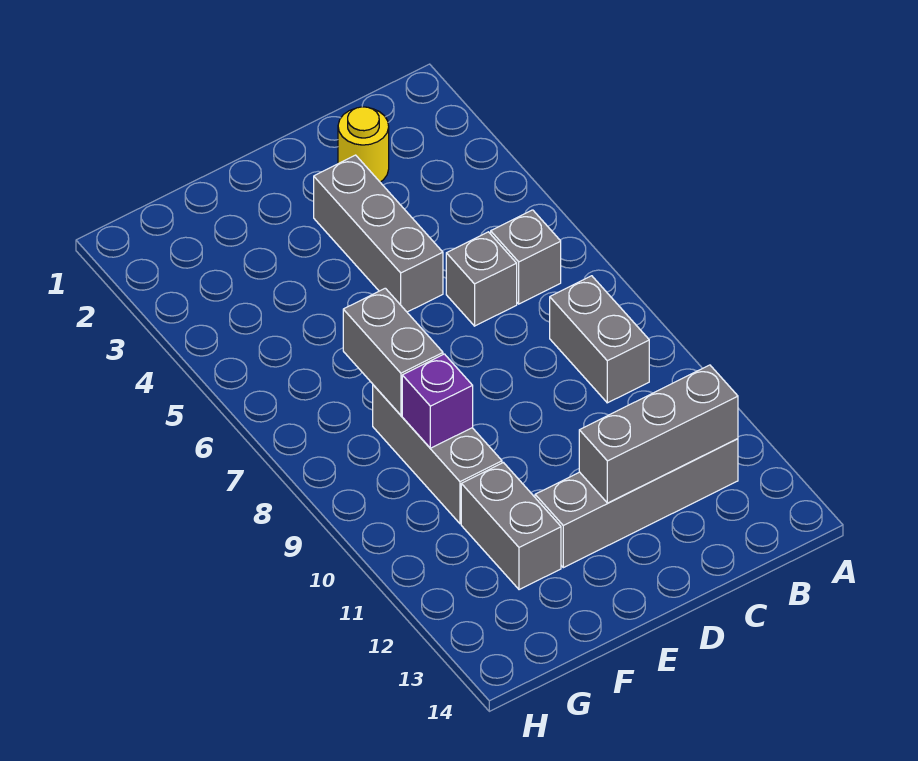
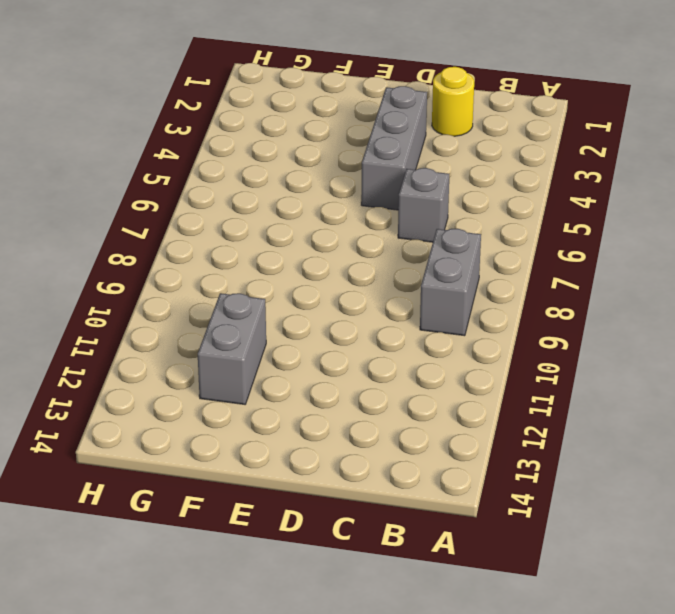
none -> grey brick B6 level 1
none -> grey brick B12:E12 level 1

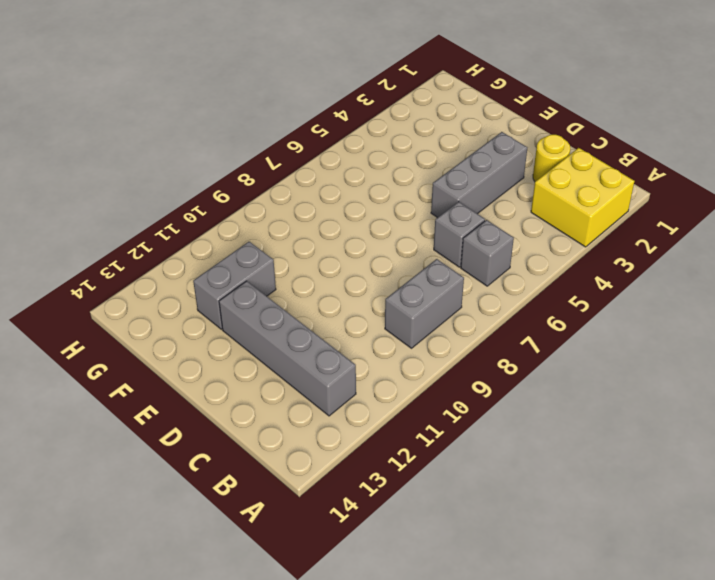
yellow brick A2:B3 level 1 -> none
none -> grey brick F8:F10 level 1
none -> grey brick B12:D12 level 2

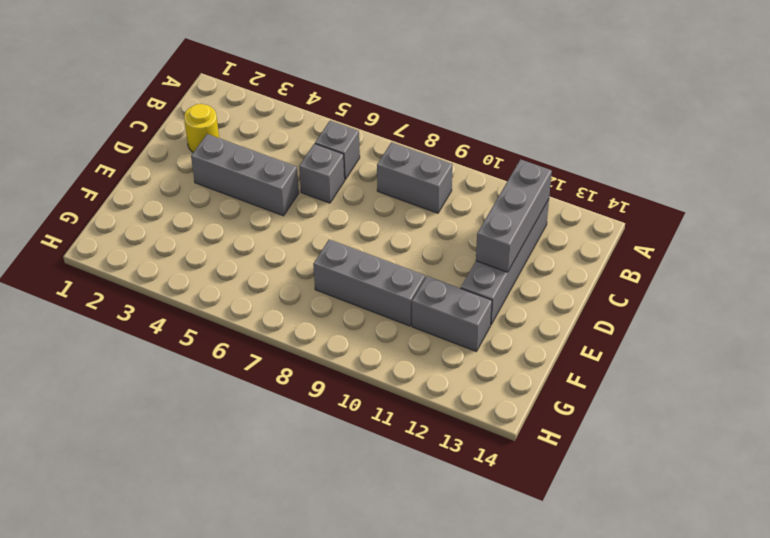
none -> grey brick F7:F8 level 2
none -> purple brick F9 level 2

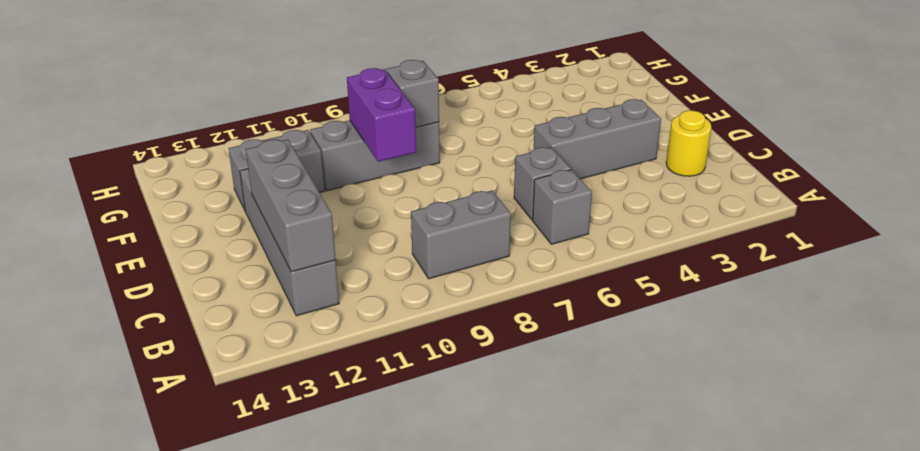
purple brick E9:F9 level 2 -> purple brick F9 level 2
grey brick F8 level 2 -> grey brick F7:F8 level 2

